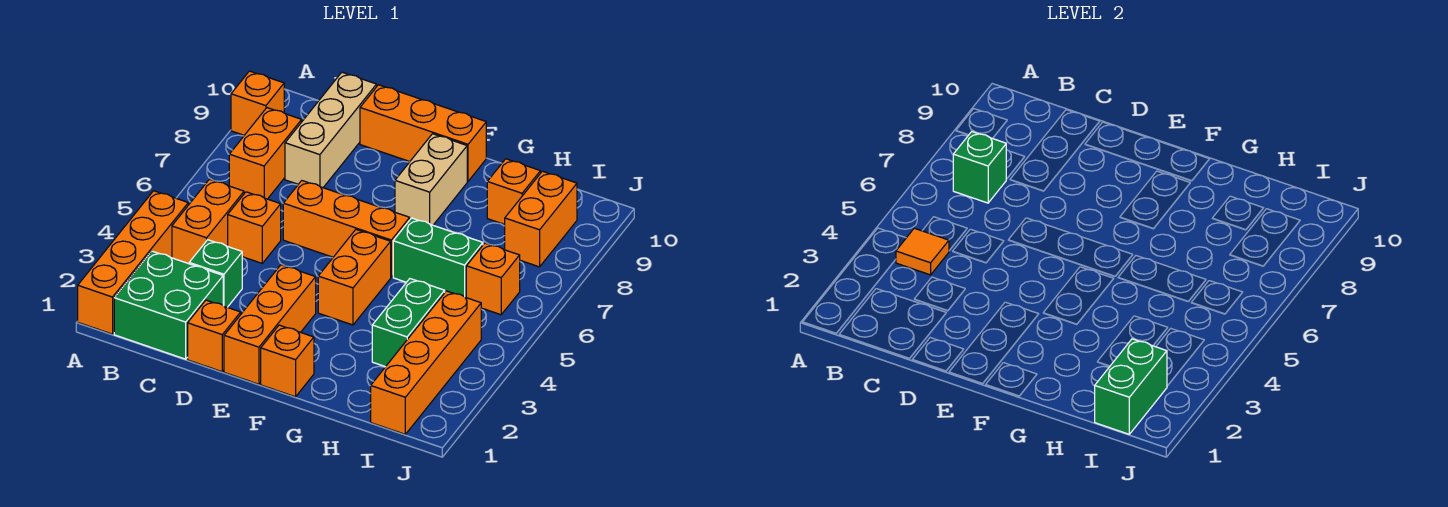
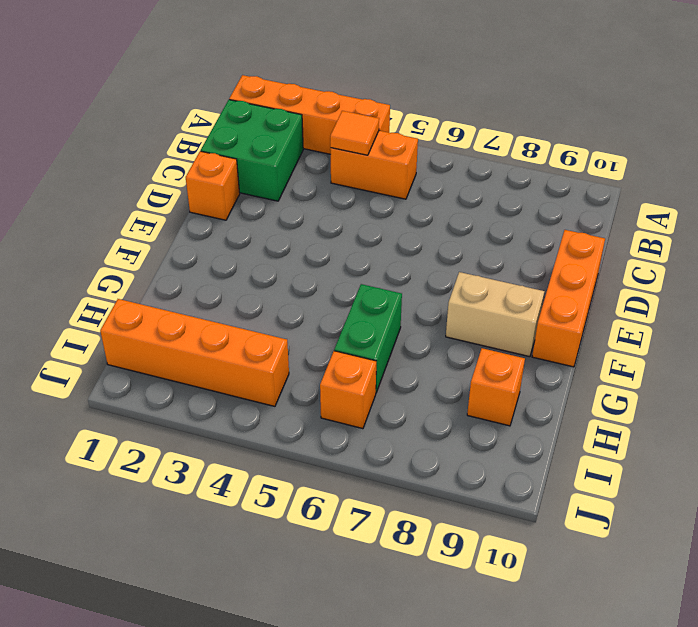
none -> orange brick A9 level 1
none -> orange brick B7:B8 level 1
none -> green brick C3 level 1

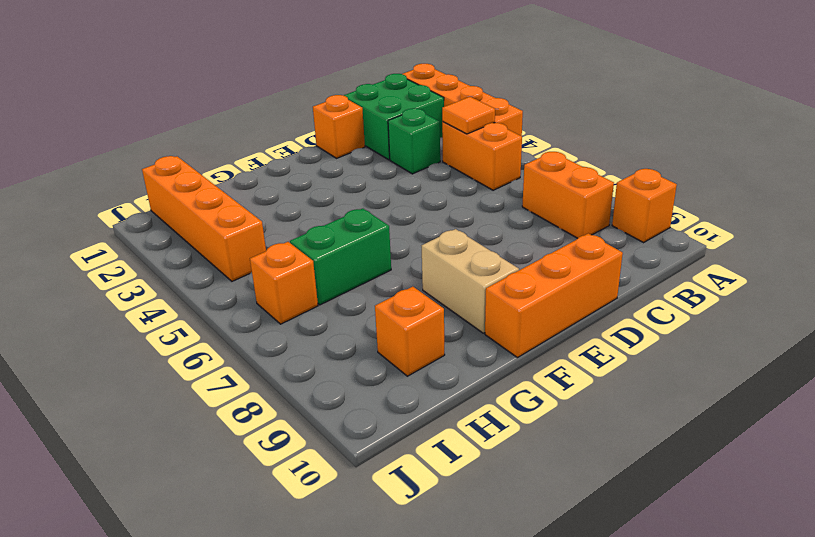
none -> orange brick C5 level 1
none -> tan brick C8:C10 level 1
none -> orange brick D6:F6 level 1

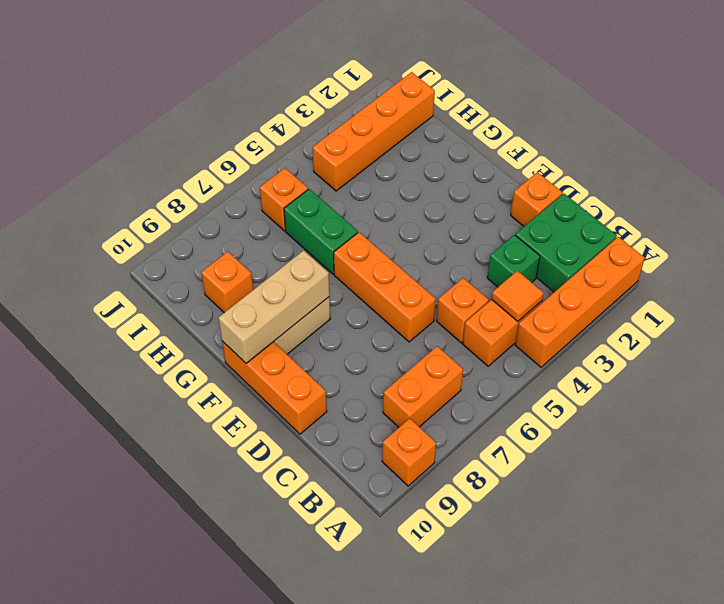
tan brick F8:F10 level 2 -> tan brick C8:C10 level 1
none -> orange brick E1:E3 level 1
none -> orange brick F1 level 1
none -> orange brick F4:F5 level 1

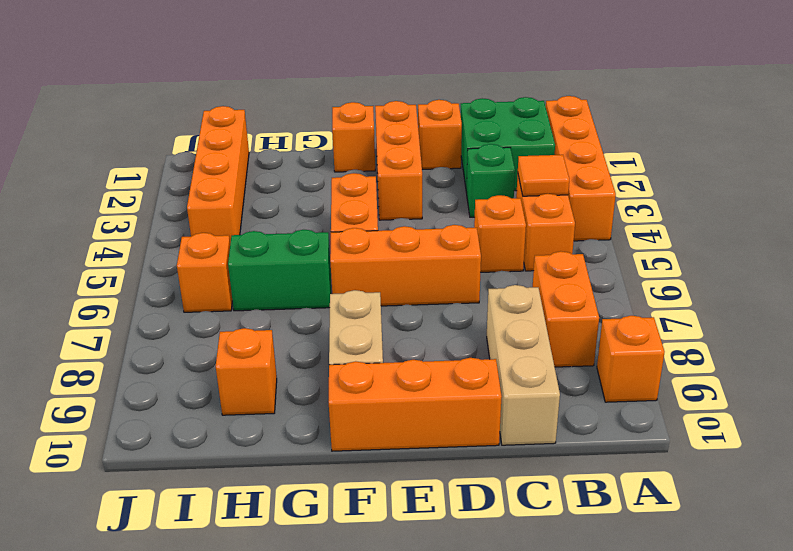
none -> green brick H3:H4 level 1
none -> orange brick I8:I9 level 1
none -> green brick B7 level 2

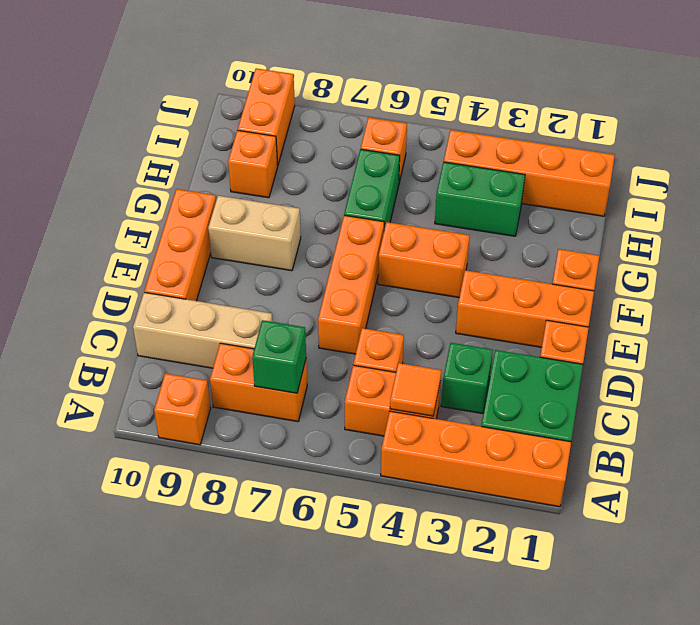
orange brick I9:J9 level 1 -> orange brick I8:I9 level 1
none -> green brick I1:I2 level 2

